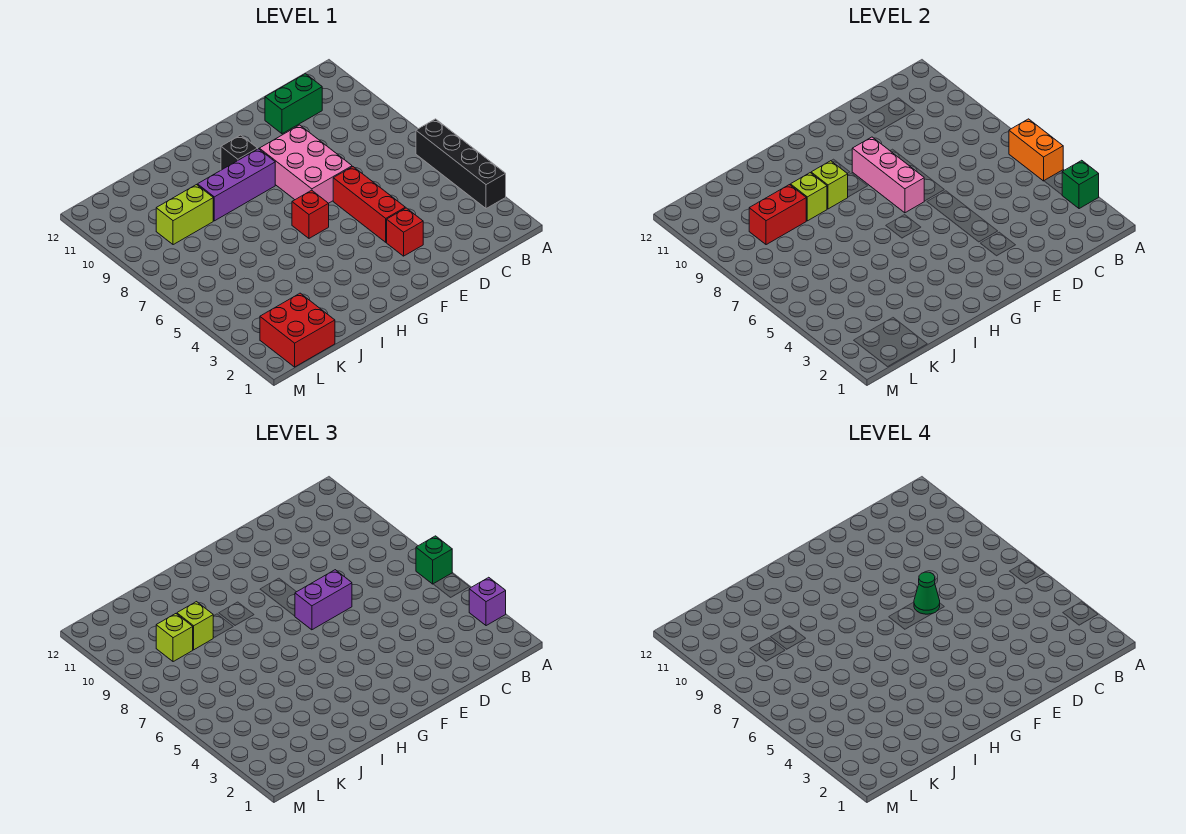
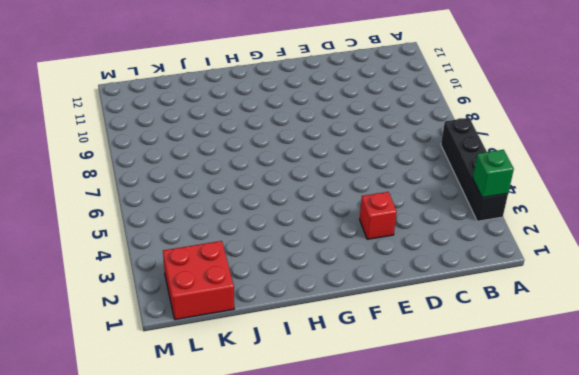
none -> green brick C11:D11 level 1
none -> red brick E4:E6 level 1
none -> pink brick E7:F9 level 1

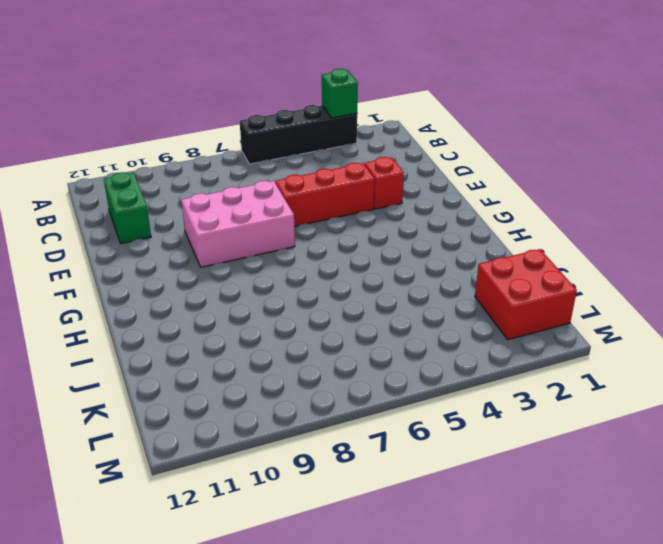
none -> red brick G6 level 1
none -> purple brick G9:I9 level 1
none -> black brick G10 level 1

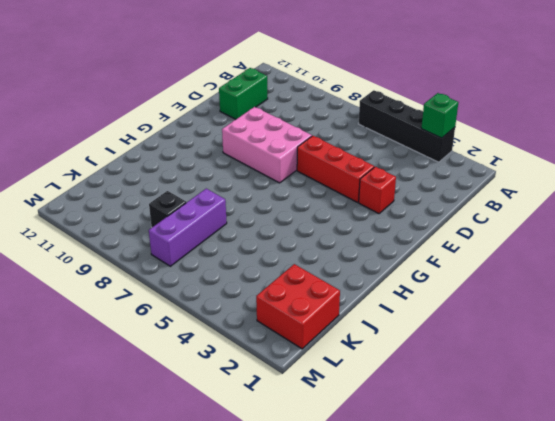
purple brick J7:L7 level 1 -> purple brick G9:I9 level 1
black brick K8 level 1 -> black brick G10 level 1
none -> red brick G6 level 1
none -> lime brick J9:K9 level 1
none -> orange brick A5:A6 level 2

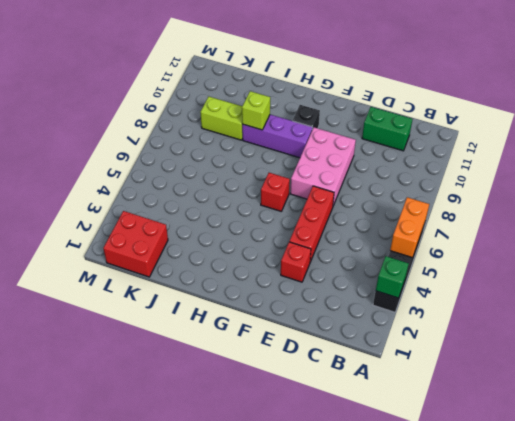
none -> pink brick F7:F9 level 2
none -> lime brick H9 level 2
none -> red brick J9:K9 level 2

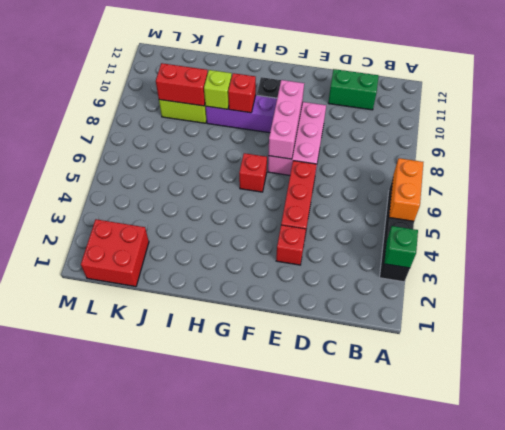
red brick H9 level 2 -> lime brick H9 level 2
none -> purple brick A3 level 3
none -> green brick A6 level 3
none -> purple brick E7:F7 level 3

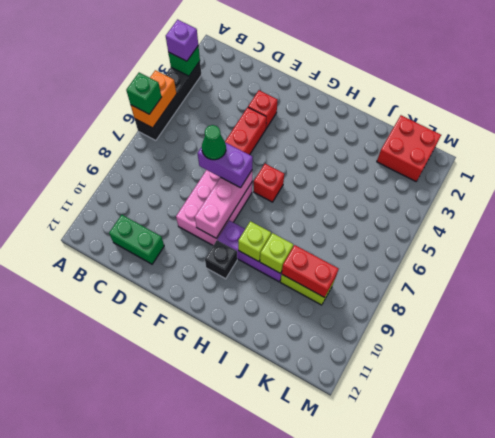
none -> lime brick J9 level 3
none -> lime brick K9 level 3

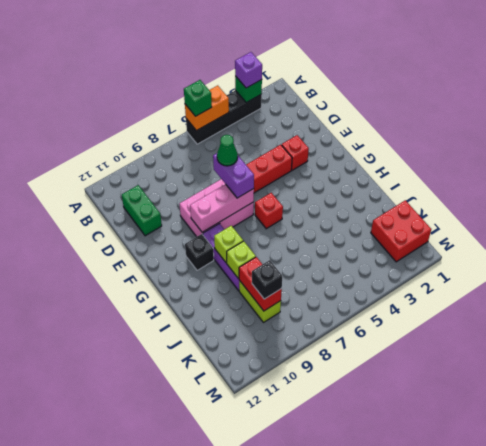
black brick K9 level 3 -> lime brick K9 level 3
none -> lime brick J9 level 3

